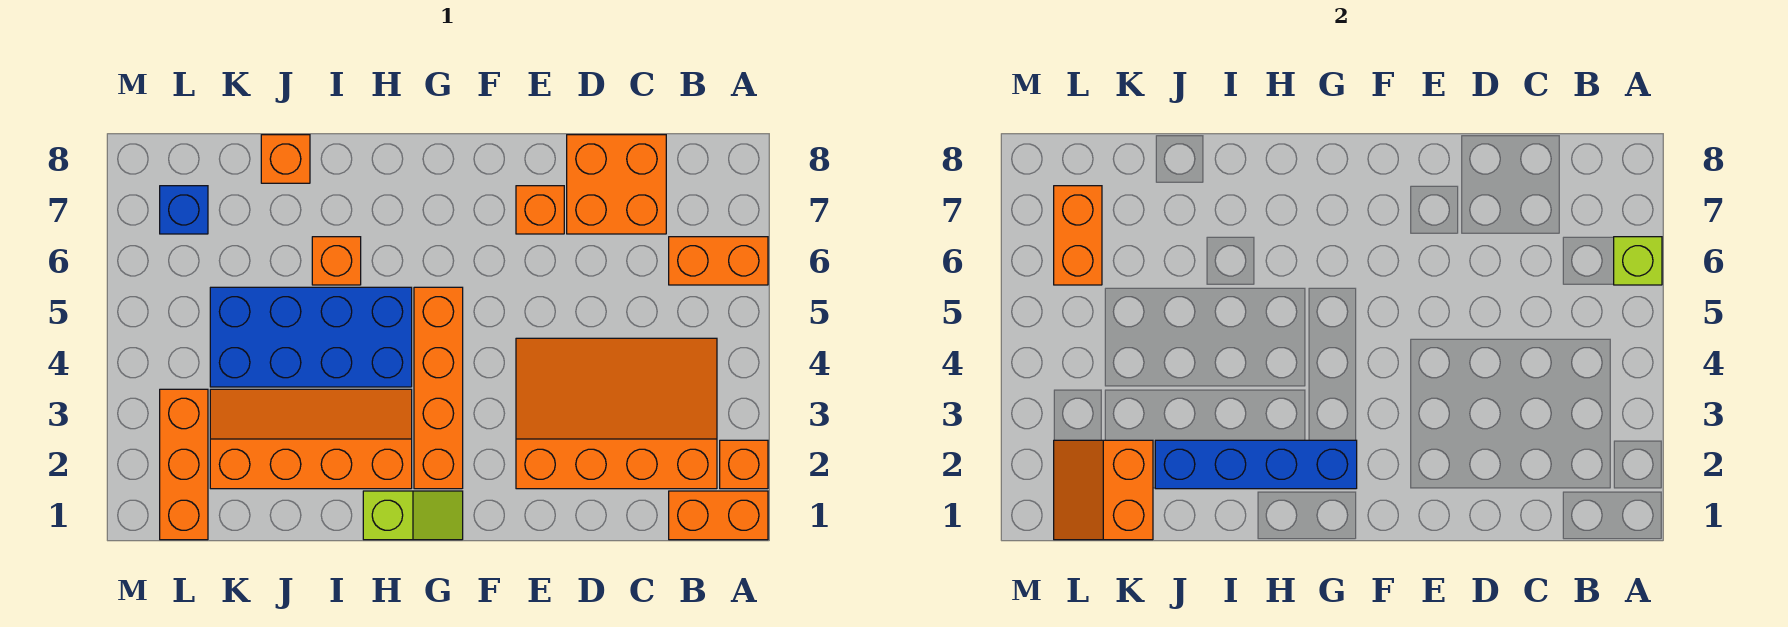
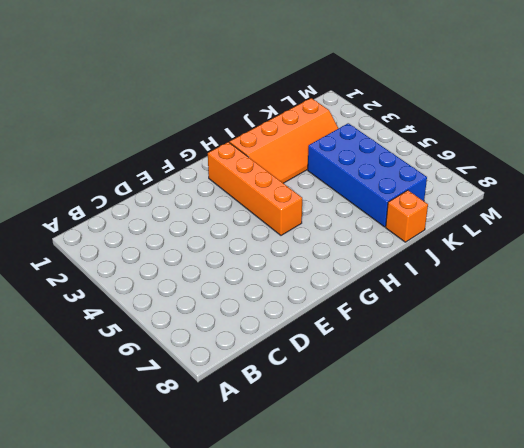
blue brick J4:K7 level 1 -> blue brick H4:K5 level 1
none -> orange brick A1:B1 level 1
none -> orange brick A2 level 1
none -> orange brick A6:B6 level 1

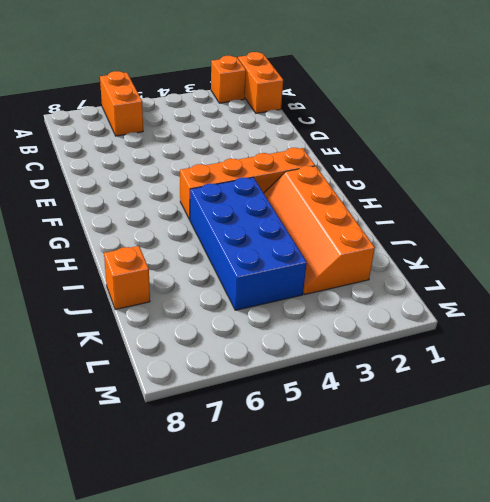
none -> orange slope B2:E4 level 1 top 2
none -> orange brick C7:D8 level 1
none -> orange brick E7 level 1

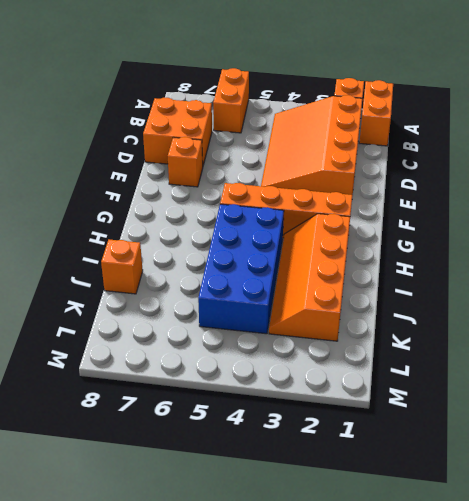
none -> lime slope G1:H1 level 1 top H
none -> orange brick I6 level 1
none -> orange brick L1:L3 level 1

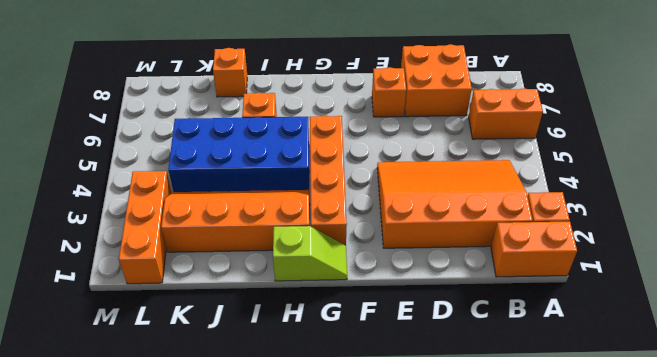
none -> blue brick L7 level 1
none -> lime brick A6 level 2
none -> blue brick G2:J2 level 2

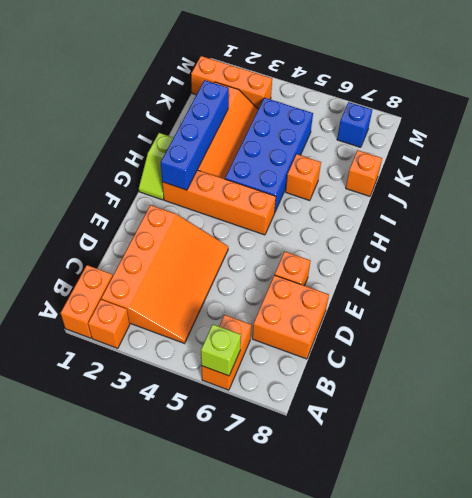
none -> orange slope K1:L2 level 2 top K
none -> orange brick L6:L7 level 2

